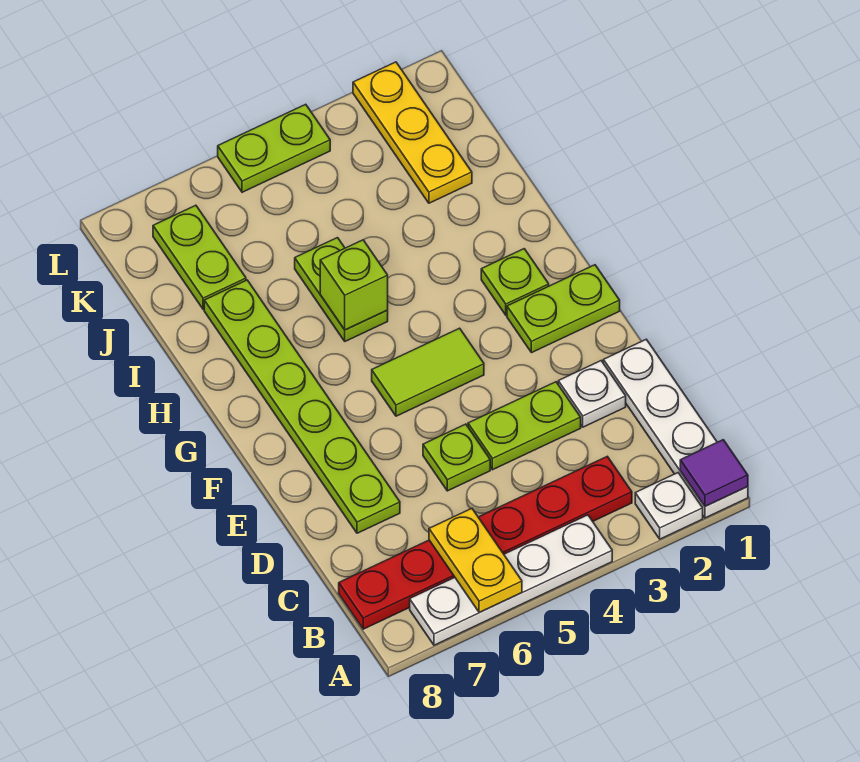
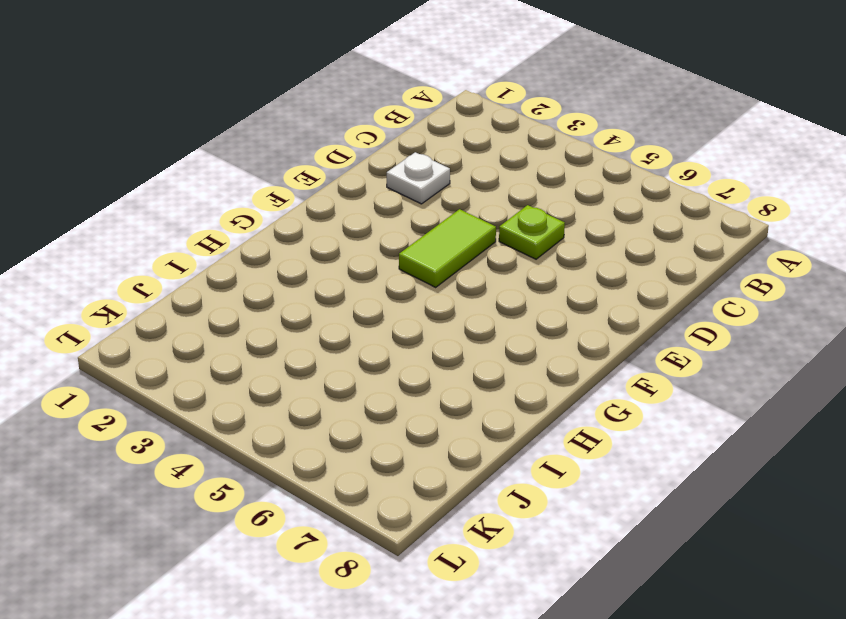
lime tile E4:F4 level 1 -> lime tile F4:F5 level 1
none -> white plate A1:D1 level 1
none -> white plate A2 level 1
none -> white plate A4:A7 level 1

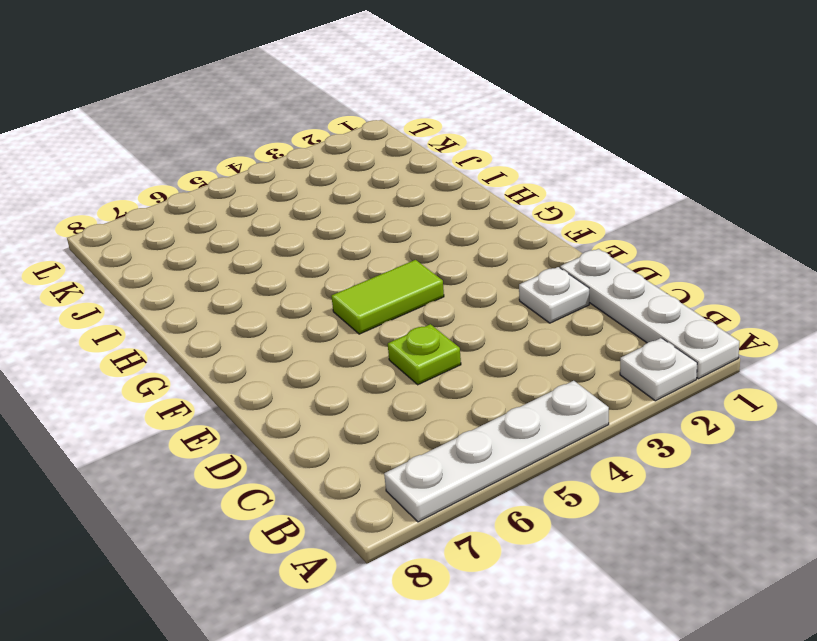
none -> red plate B3:B8 level 1
none -> lime plate D3:D4 level 1
none -> lime plate D7:I7 level 1

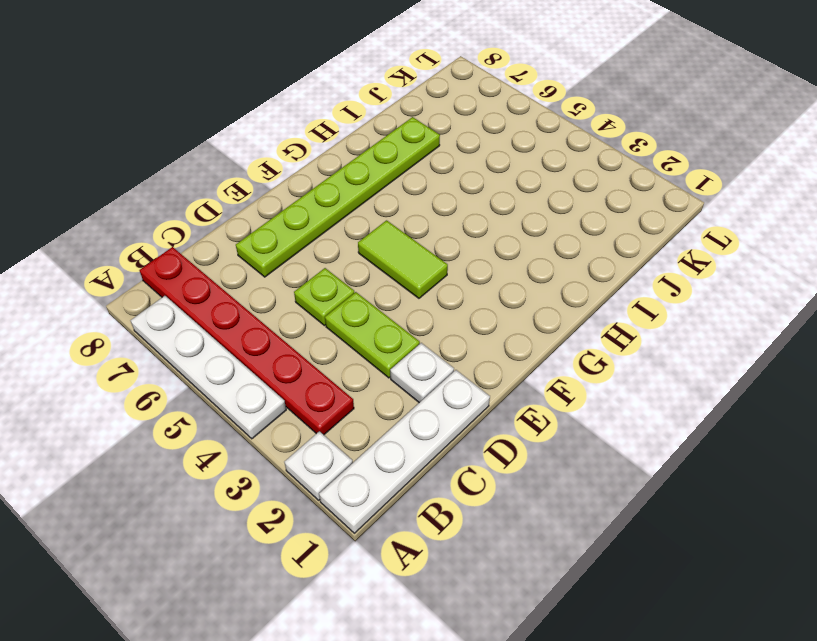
none -> lime plate F1:F2 level 1
none -> lime plate G2 level 1
none -> lime plate H5:I5 level 1

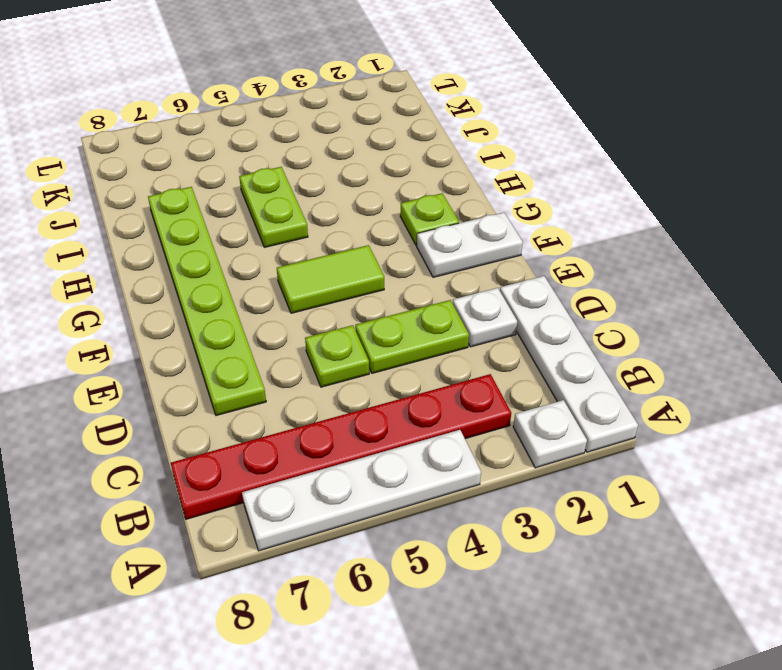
white plate F1:F2 level 1 -> lime plate F1:F2 level 1
none -> yellow plate J2:L2 level 1
none -> lime plate J7:K7 level 1
none -> lime plate L4:L5 level 1

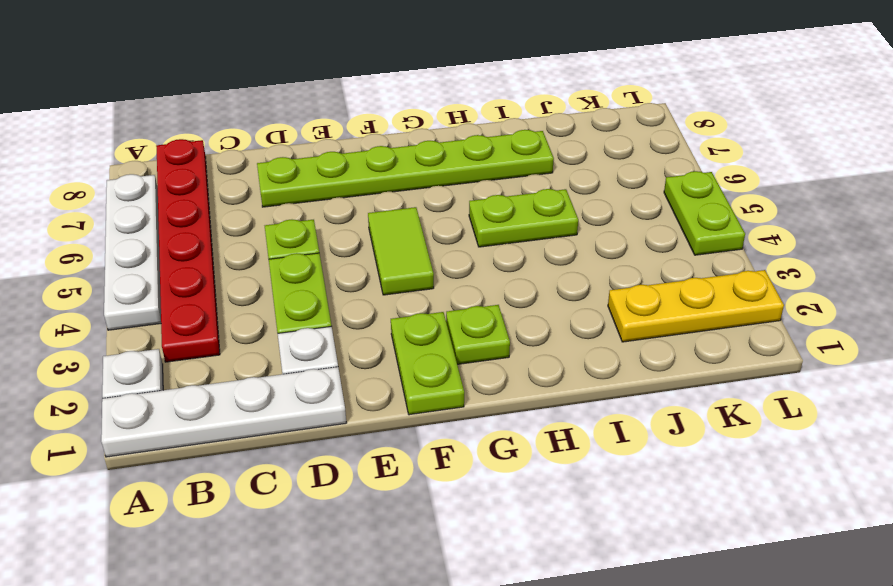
none -> lime plate J7:K7 level 1
none -> purple tile A1 level 2
none -> yellow plate A6:B6 level 2

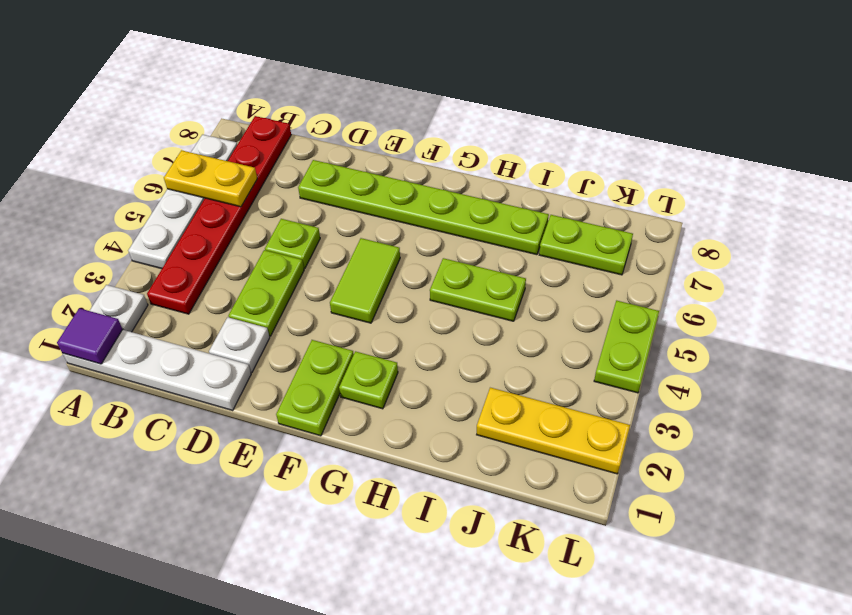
none -> lime brick H5 level 2

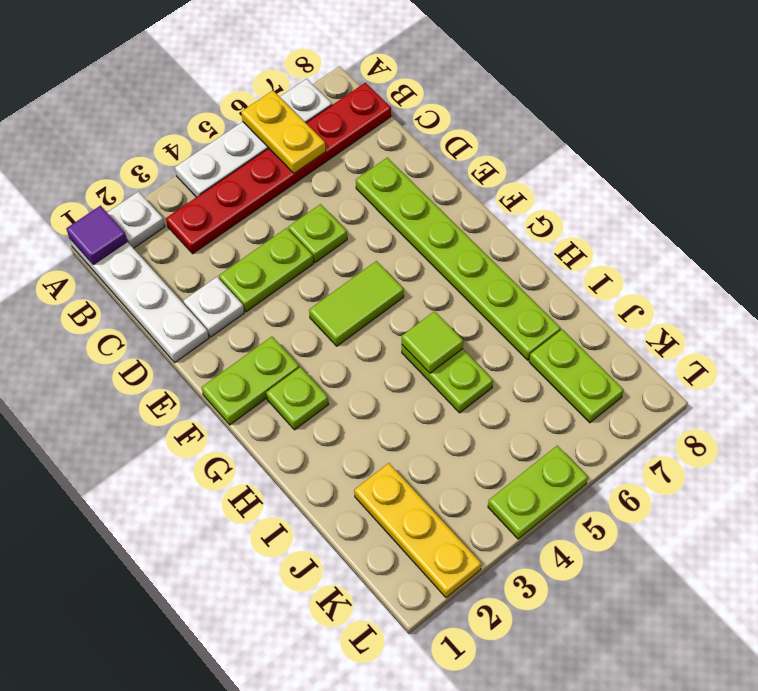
lime tile H5 level 2 -> lime brick H5 level 2

